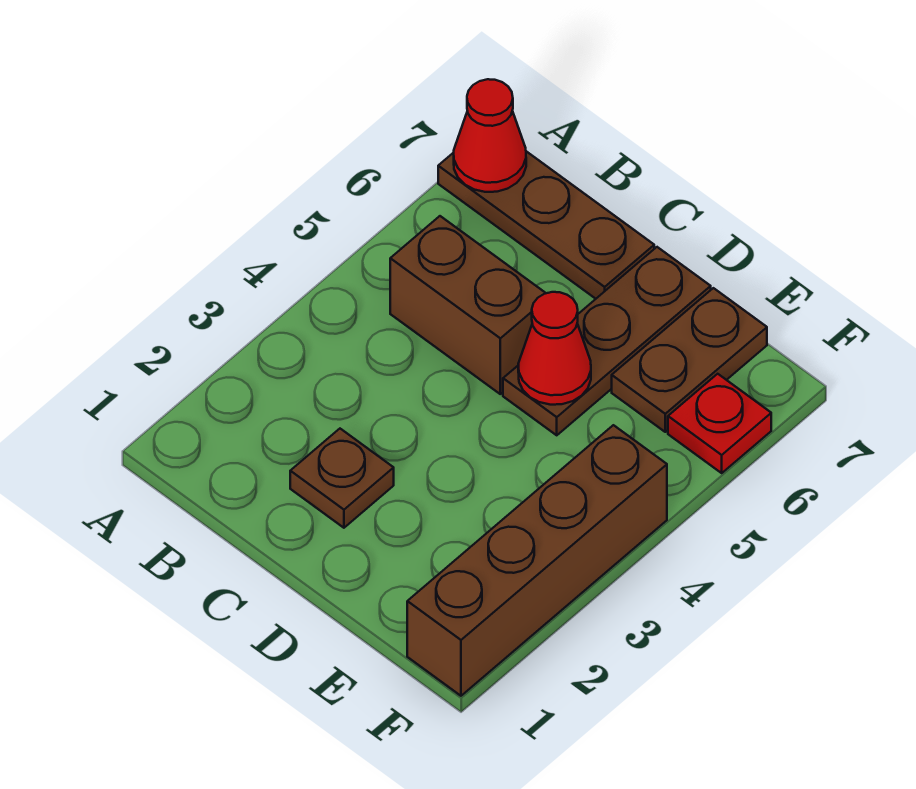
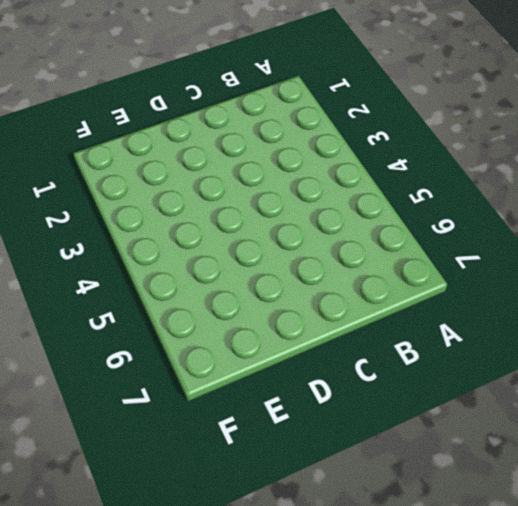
none -> brown plate A7:C7 level 1
none -> brown brick B5:C5 level 1

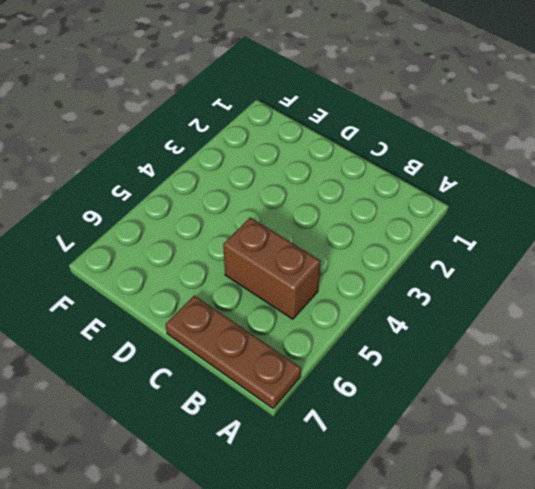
none -> brown plate C2 level 1
none -> brown plate D5:D7 level 1

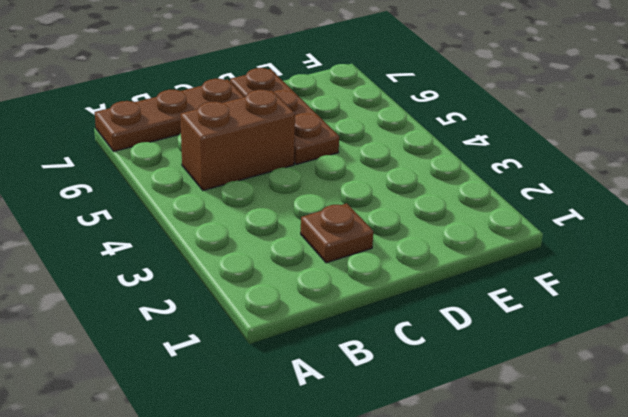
none -> brown plate E6:E7 level 1
none -> brown brick F1:F4 level 1

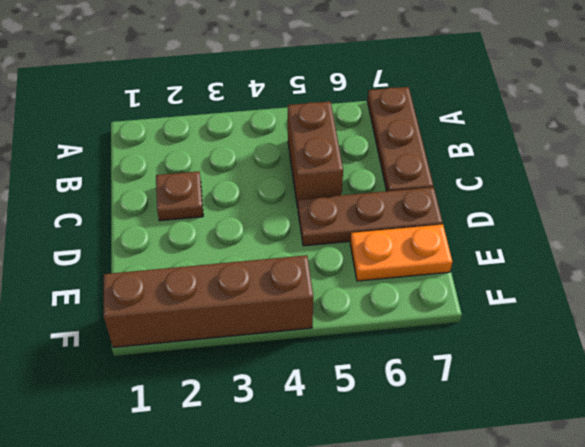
orange plate E6:E7 level 1 -> brown plate E6:E7 level 1
none -> red plate F6 level 1
none -> red cone A7 level 2

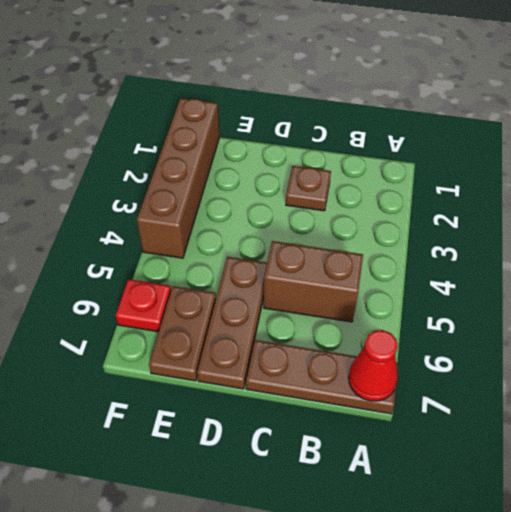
none -> red cone D5 level 2

